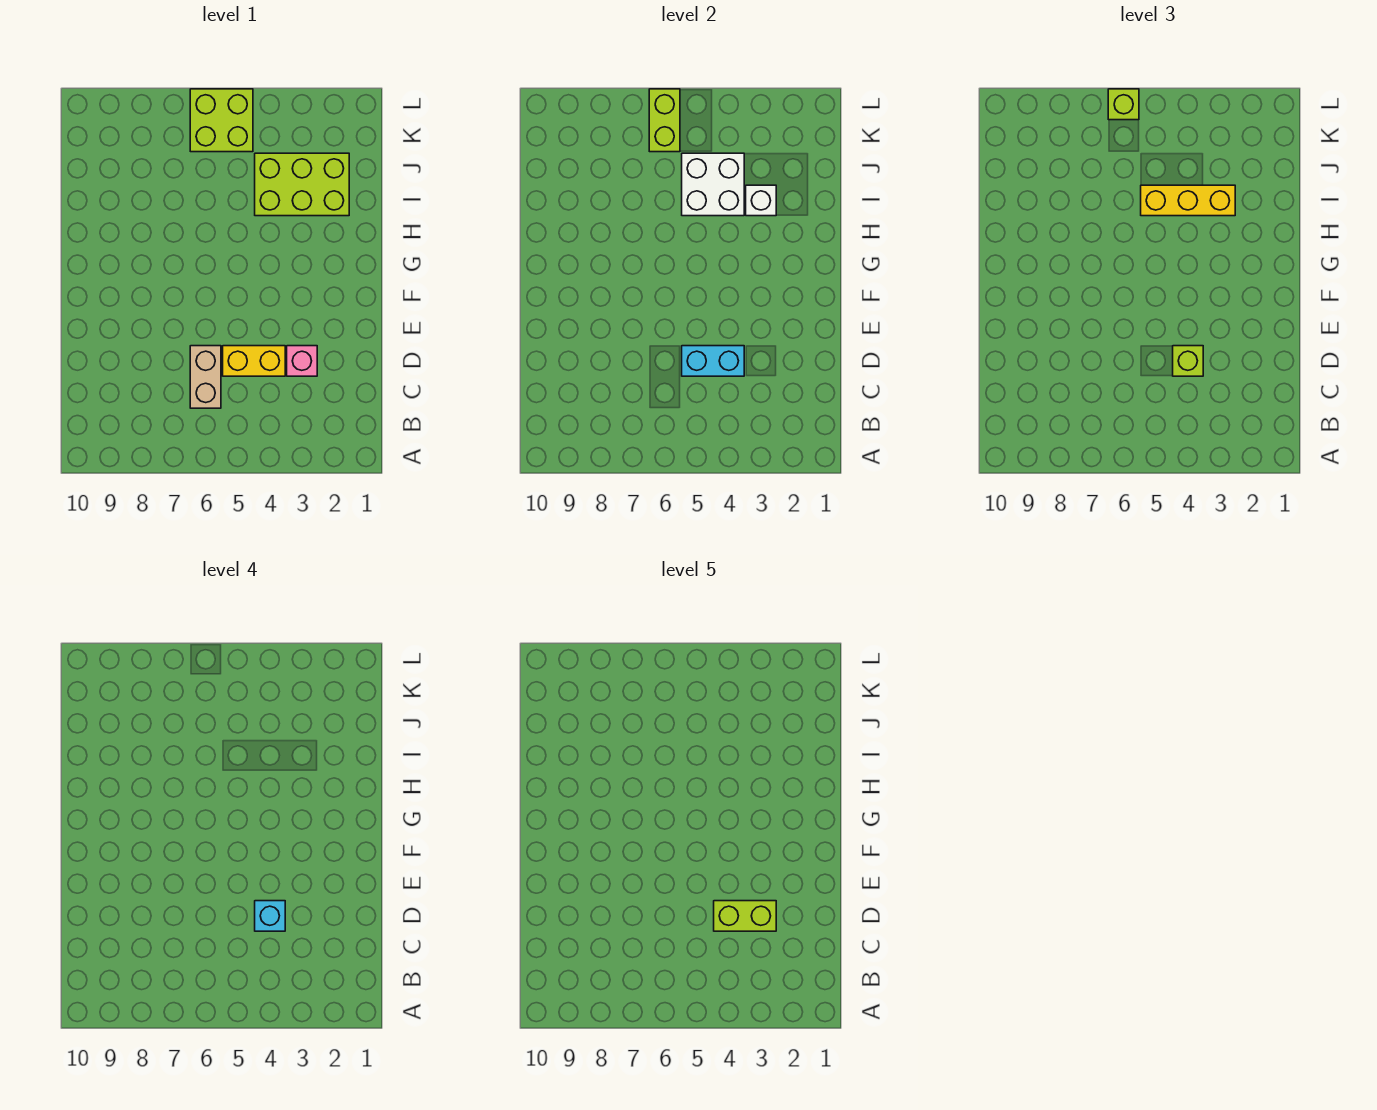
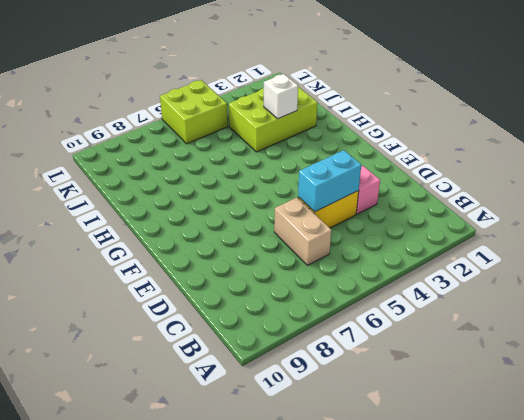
none -> white brick I4:J5 level 2
none -> lime brick K6:L6 level 2
none -> lime brick D4 level 3

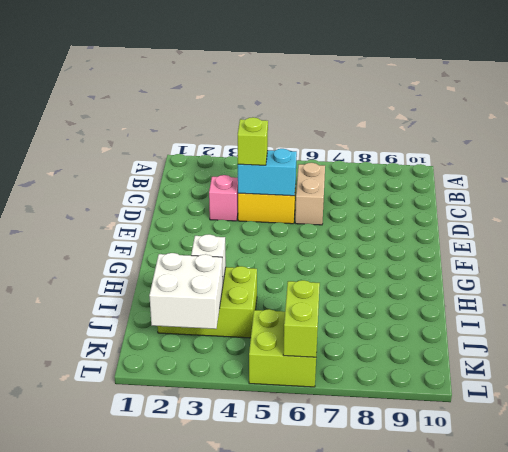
white brick J2:K3 level 2 -> white brick I4:J5 level 2
none -> yellow brick I3:I5 level 3
none -> lime brick L6 level 3
none -> cyan brick D4 level 4

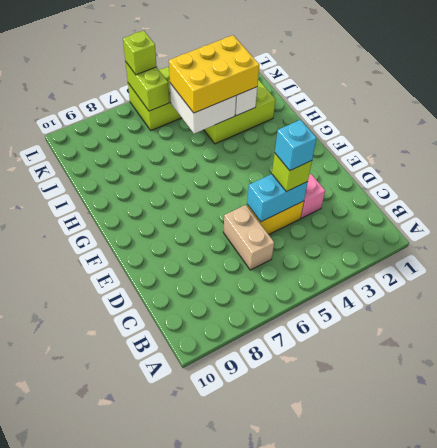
yellow brick I3:J5 level 3 -> yellow brick I3:I5 level 3
none -> lime brick D3:D4 level 5

